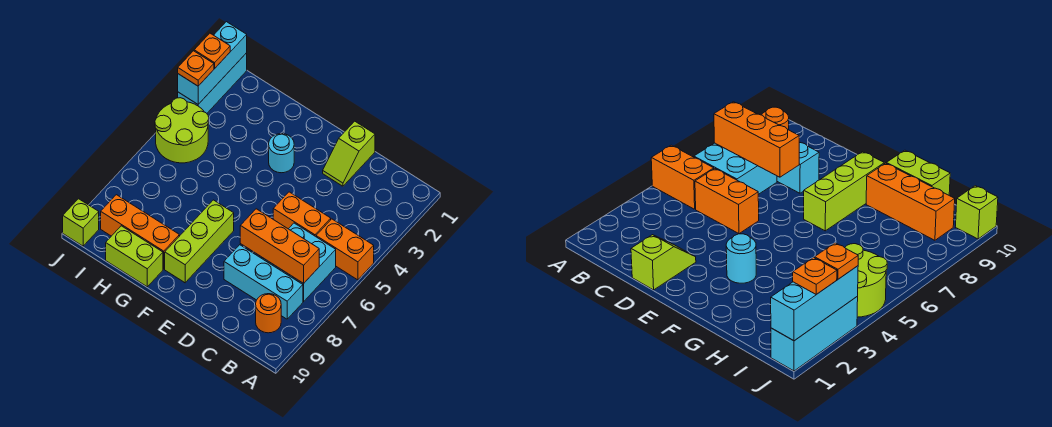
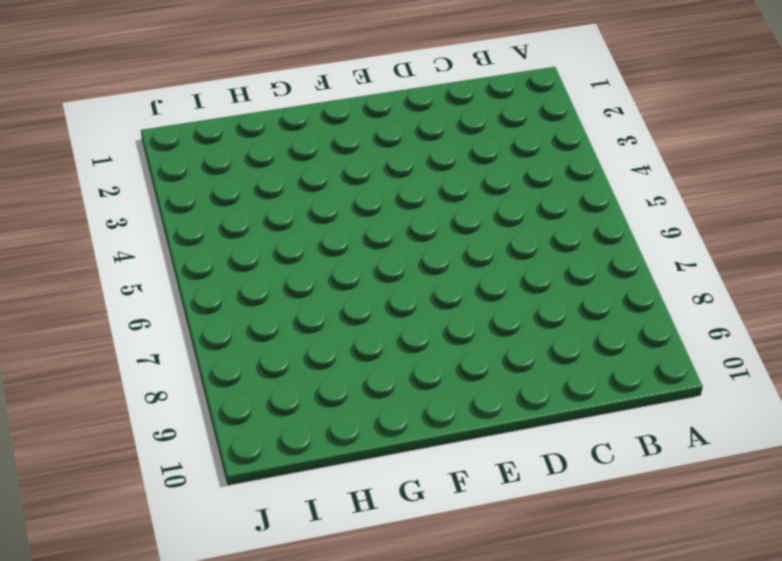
none -> orange brick A5:B5 level 1
none -> cyan brick B6:C7 level 1
none -> cyan brick B8:D8 level 1

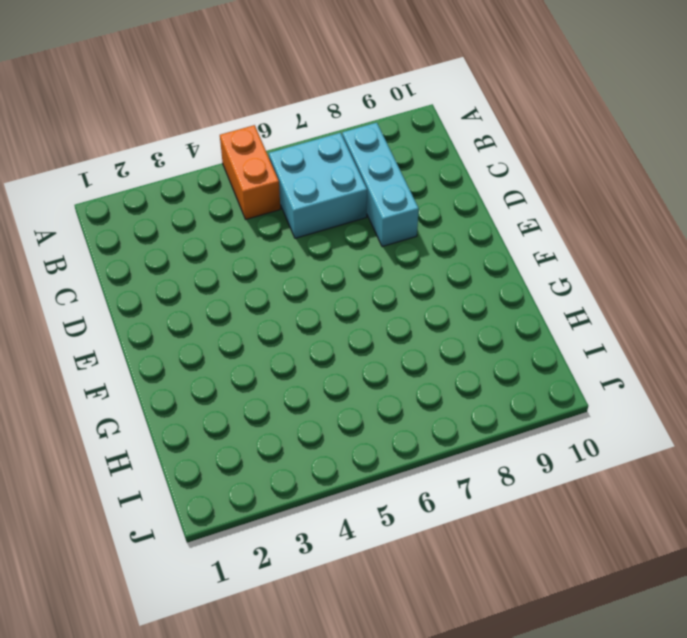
none -> orange round brick B9 level 1
none -> orange brick C5:D5 level 1
none -> lime slope D1:D2 level 1 top 1

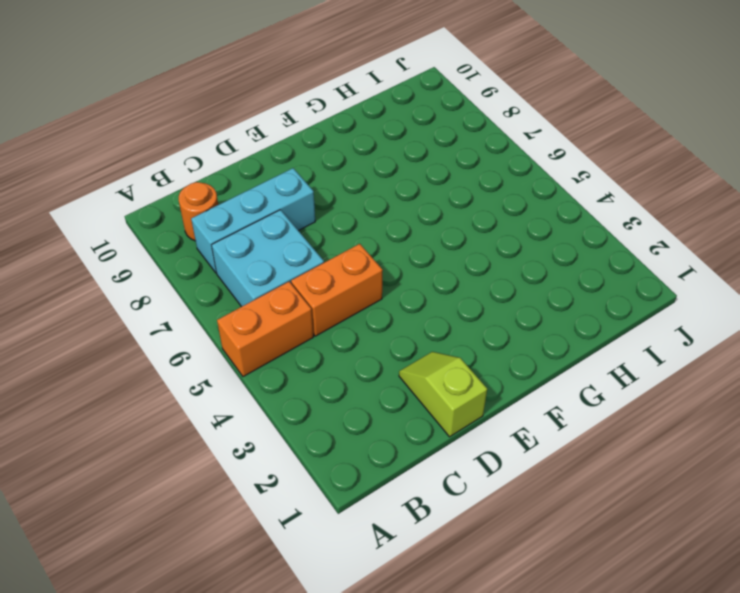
none -> cyan round brick F3 level 1
none -> lime brick F7:F9 level 1
none -> orange brick G9:I9 level 1

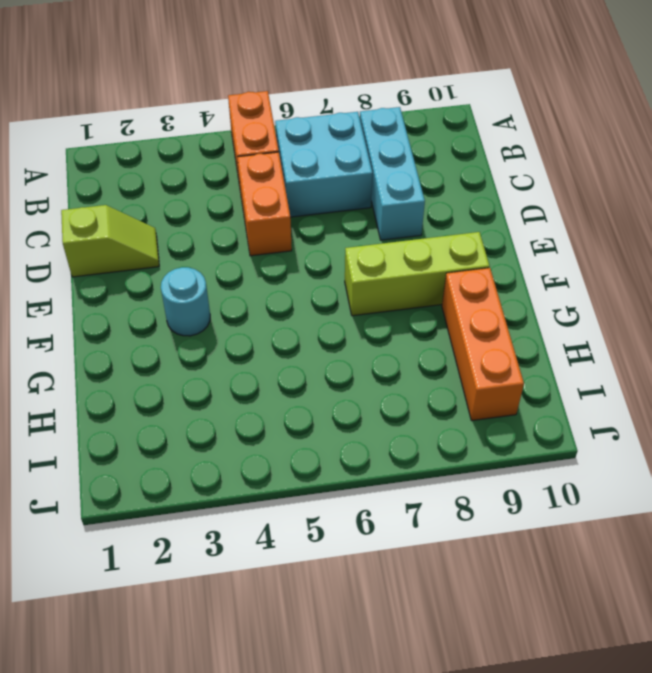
none -> orange round brick B9 level 1
none -> lime brick G10:H10 level 1
none -> lime round brick I4:J5 level 1

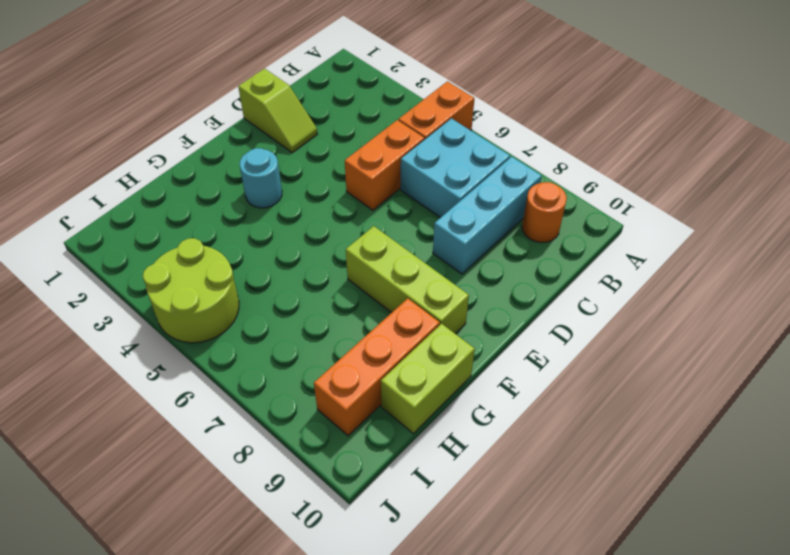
none -> cyan brick J1:J3 level 1
none -> lime brick J10 level 1
none -> orange brick B7:D7 level 2

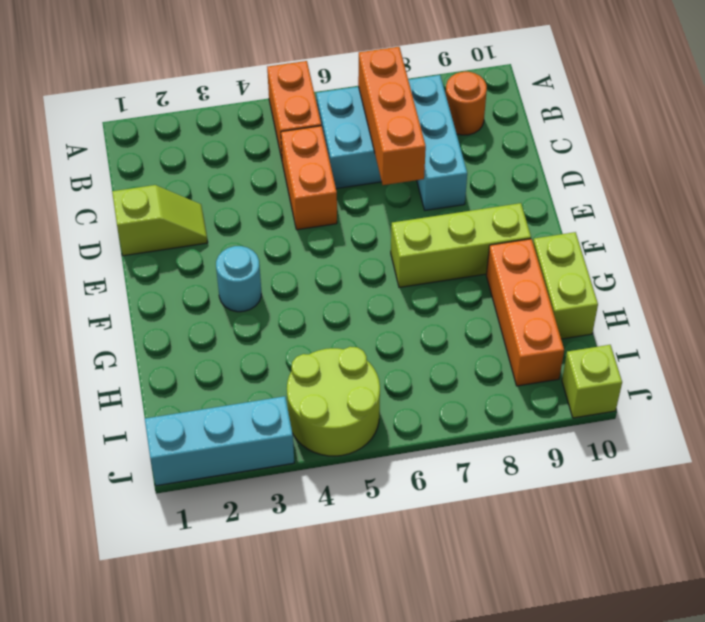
none -> cyan brick J1:J3 level 2
none -> orange plate J2 level 3
none -> orange plate J3 level 3

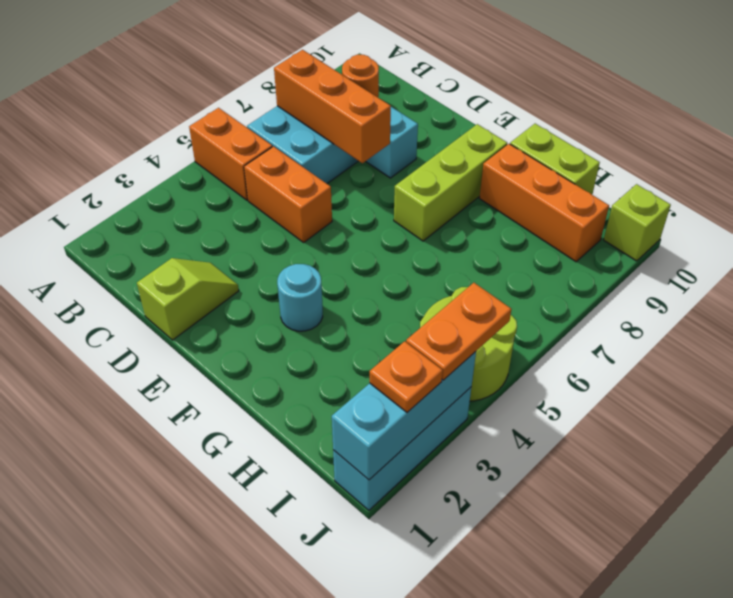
orange plate J3:J4 level 3 -> orange plate J3 level 3

